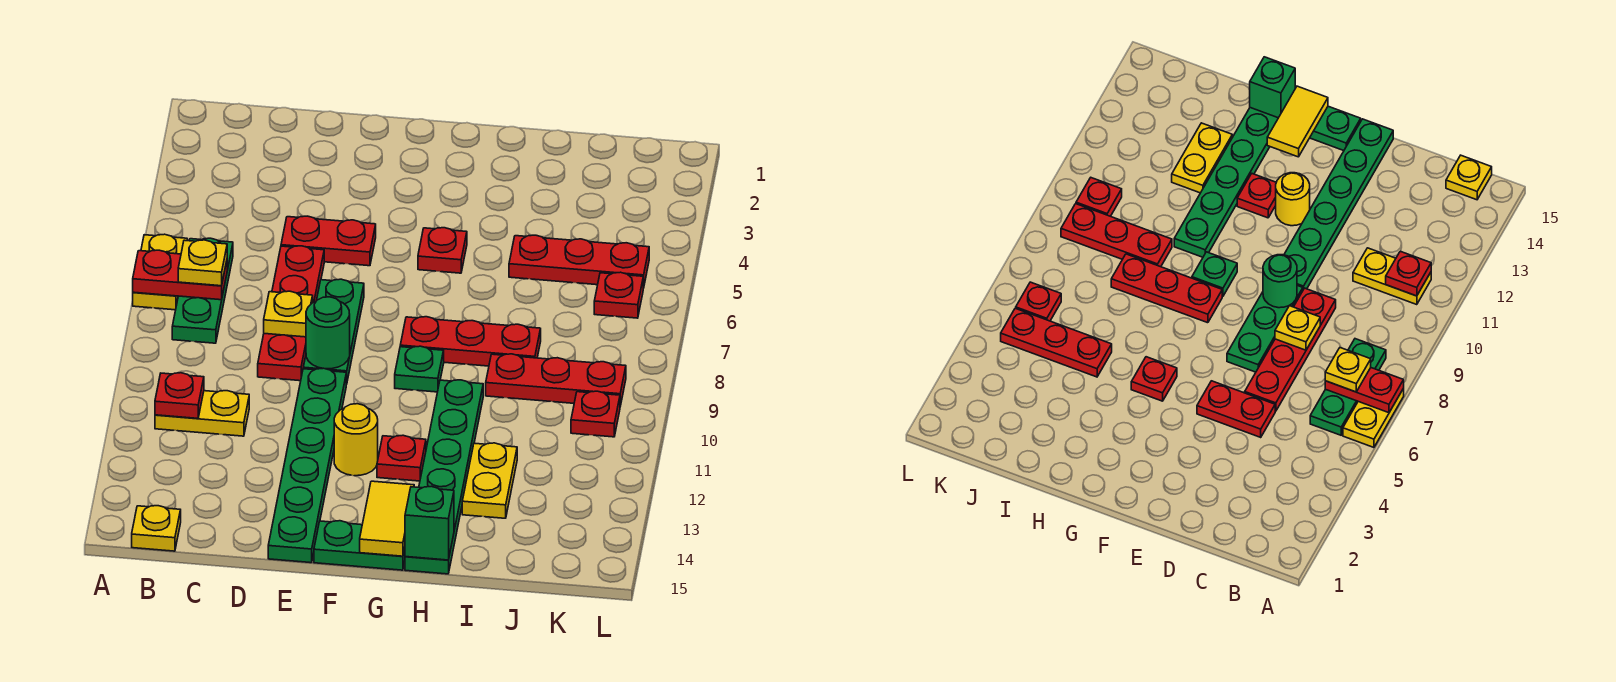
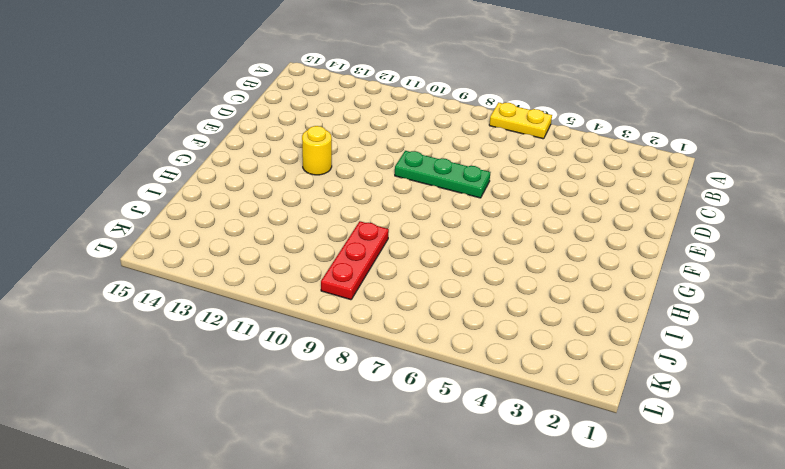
none -> green plate B6:B8 level 1
none -> yellow plate B11:C11 level 1
none -> yellow plate B15 level 1

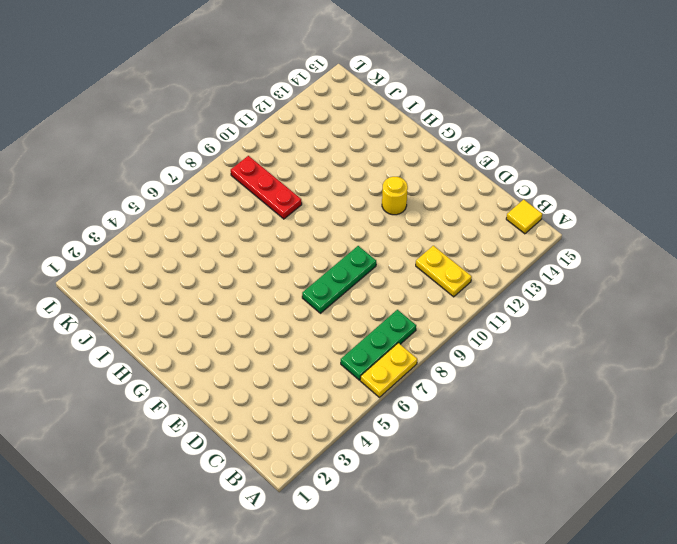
yellow tile B15 level 1 -> yellow plate B15 level 1
none -> red plate D5:E5 level 1
none -> red plate D6:D9 level 1
none -> green plate E10:E15 level 1

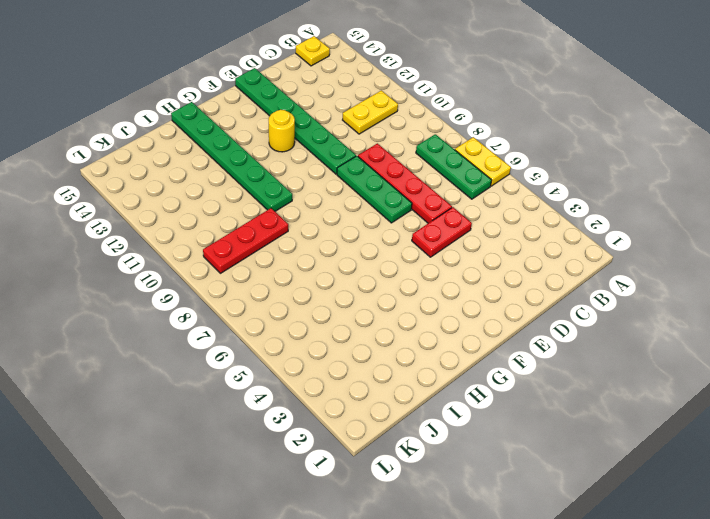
none -> green plate F15:G15 level 1
none -> red plate G5 level 1
none -> red plate G8:I8 level 1

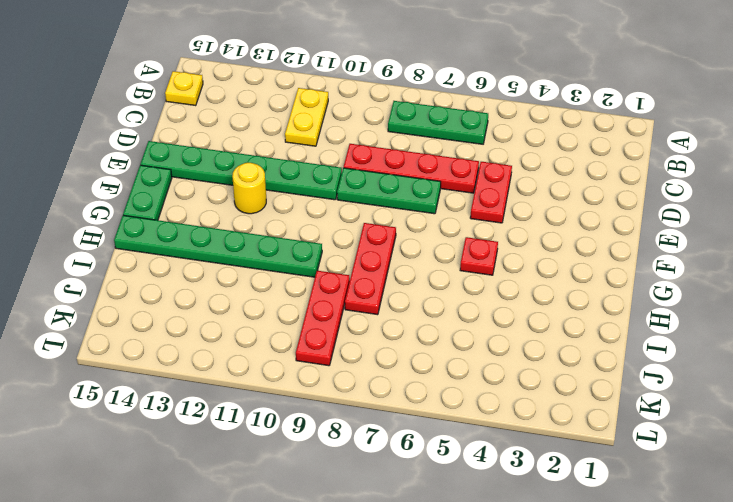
none -> yellow plate A6:A7 level 1
none -> green plate G9 level 1
none -> red plate G12 level 1

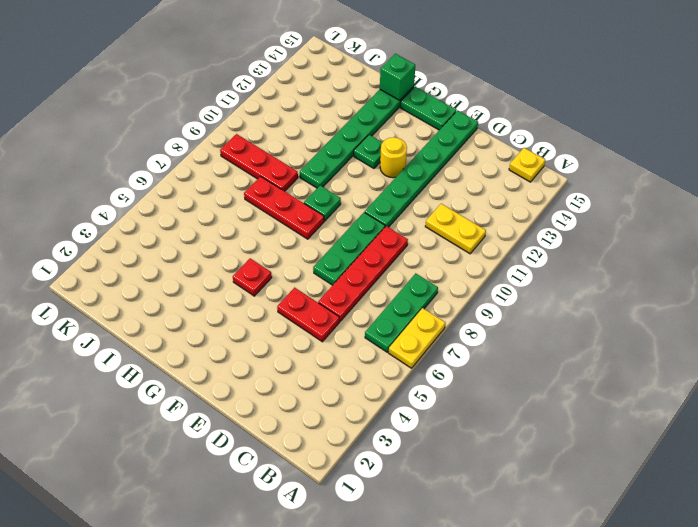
green plate G12 level 1 -> red plate G12 level 1
none -> red plate I5:K5 level 1
none -> yellow plate I12:I13 level 1
none -> red plate K6 level 1

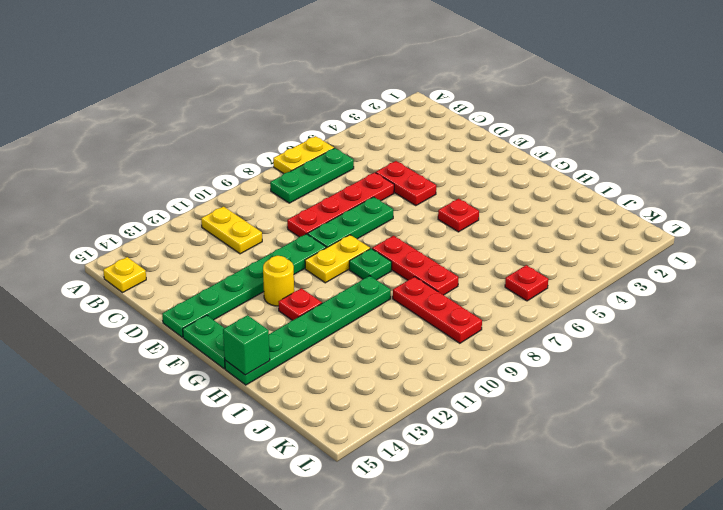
yellow plate F9:F10 level 1 -> yellow plate I12:I13 level 1
none -> red plate I5:K5 level 1
none -> red plate K10 level 1
none -> red plate A7:B7 level 2

